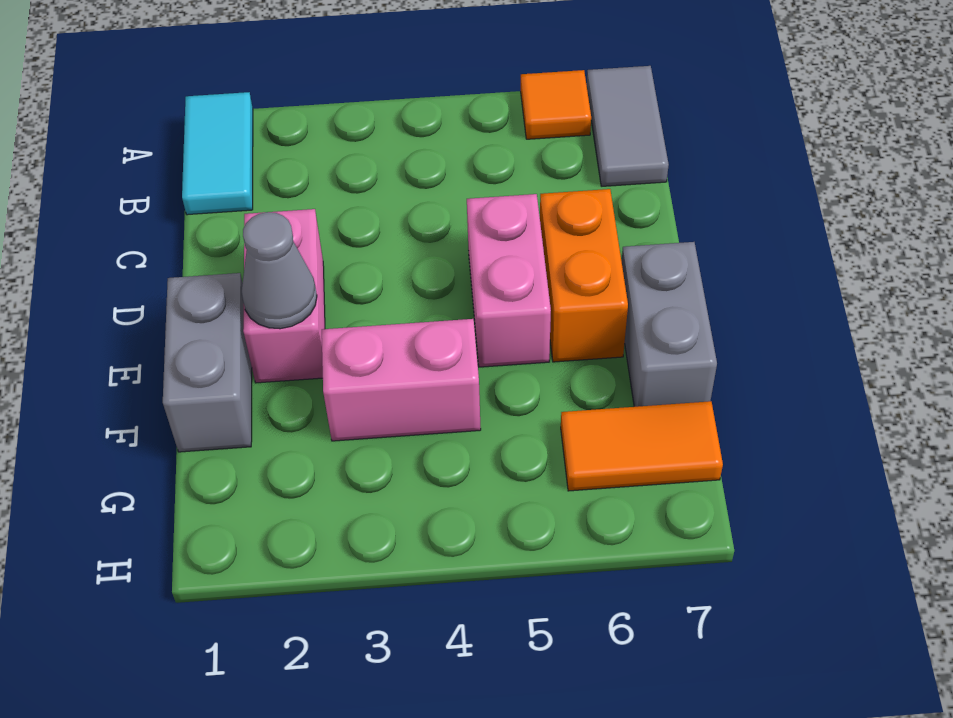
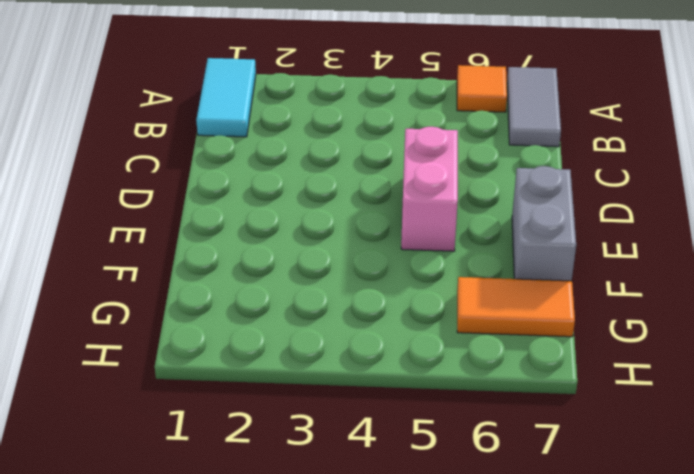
none -> pink brick D2:E2 level 1
none -> orange brick D6:E6 level 1

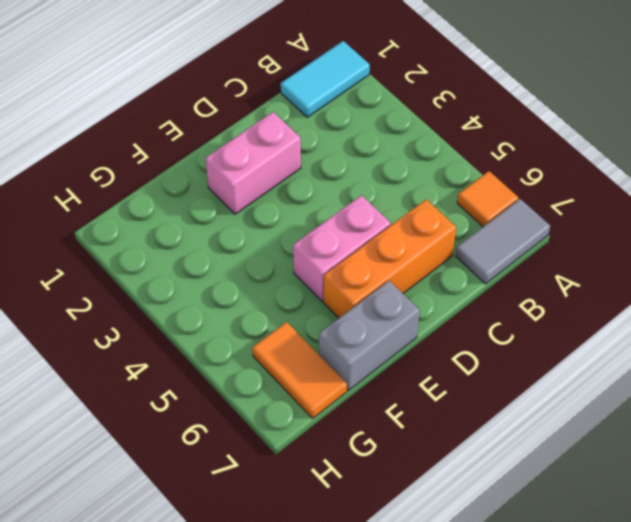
orange brick C6:E6 level 1 -> orange brick D6:E6 level 1
none -> grey brick E1:F1 level 1
none -> pink brick F3:F4 level 1

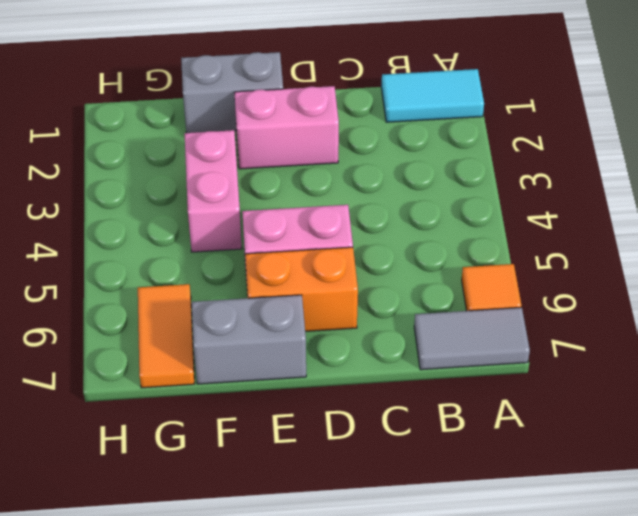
none -> grey cone E2 level 2

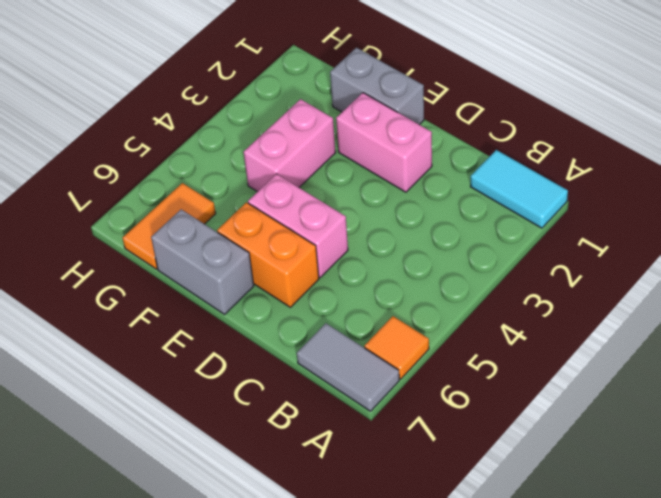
none -> grey cone E2 level 2

